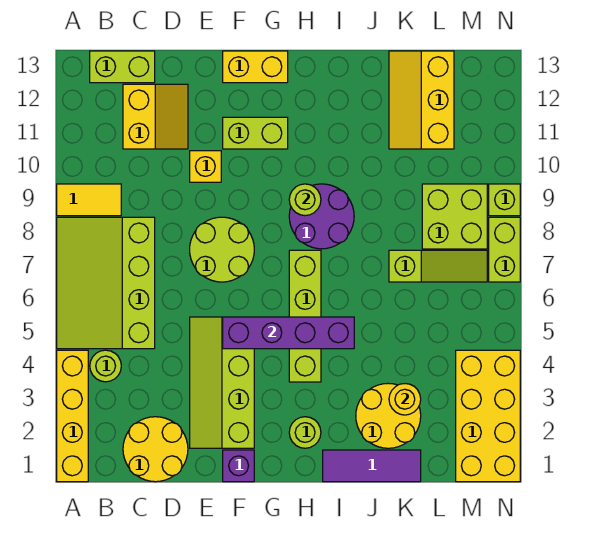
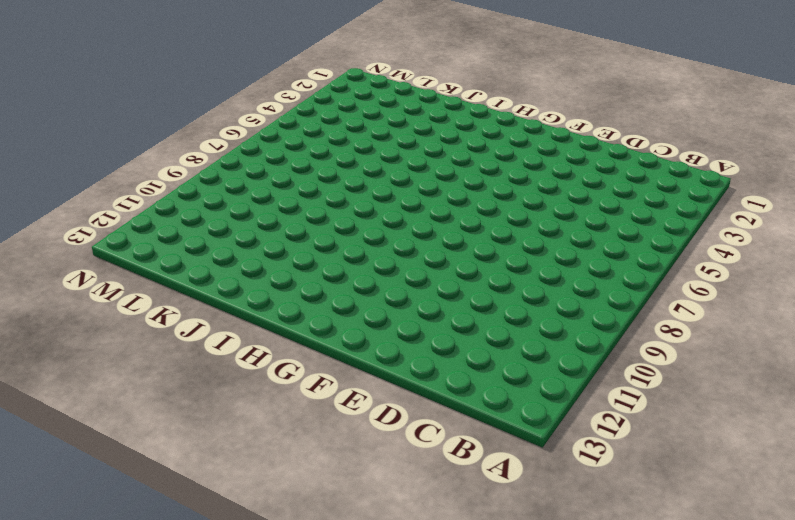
none -> yellow brick A1:A4 level 1
none -> lime slope A5:C8 level 1 top C
none -> yellow tile A9:B9 level 1

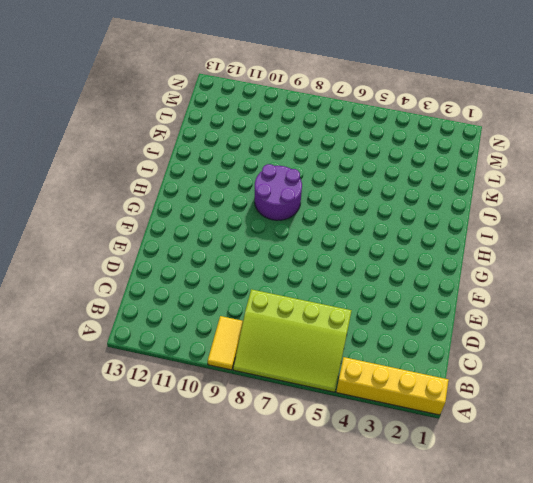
none -> lime round brick B4 level 1
none -> lime brick B13:C13 level 1
none -> yellow round brick C1:D2 level 1

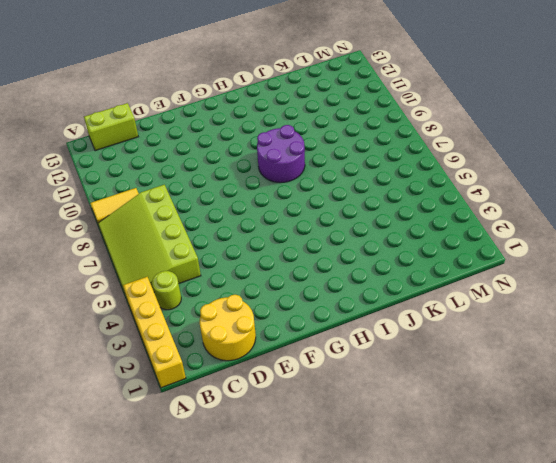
none -> yellow slope C11:D12 level 1 top C
none -> lime slope E2:F5 level 1 top F
none -> lime round brick E7:F8 level 1

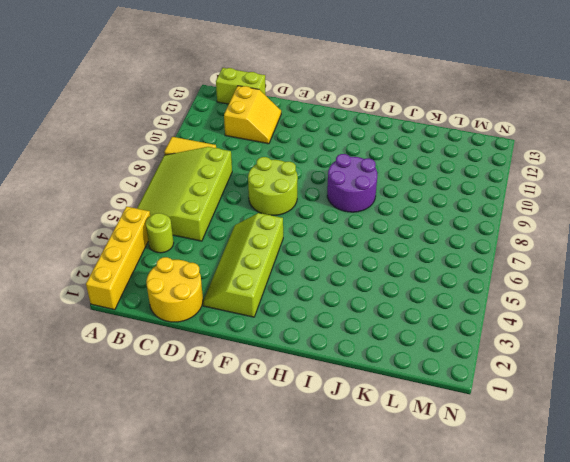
none -> yellow brick E10 level 1
none -> purple brick F1 level 1
none -> lime brick F11:G11 level 1

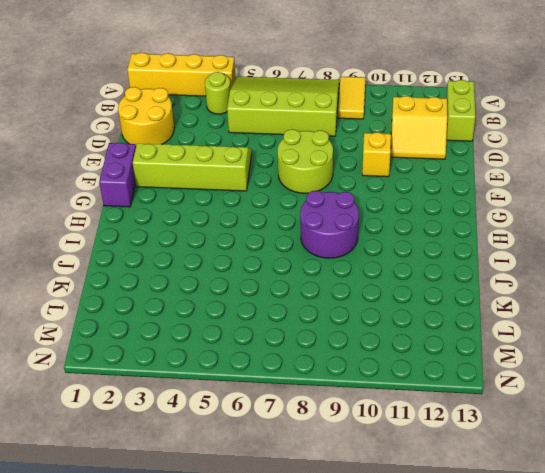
purple brick F1:G1 level 1 -> purple brick F1 level 1
none -> lime brick F11:G11 level 1
none -> yellow brick F13:G13 level 1
none -> lime round brick H2 level 1

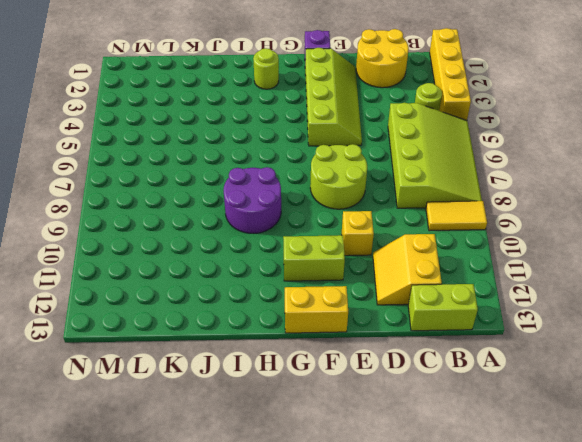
none -> lime brick H4:H7 level 1
none -> purple tile I1:K1 level 1
none -> yellow round brick J2:K3 level 1

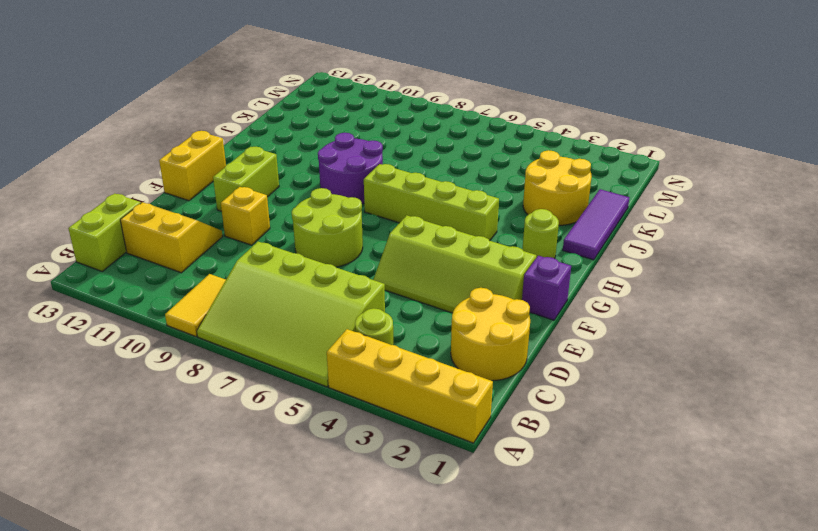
none -> lime slope K7:M7 level 1 top K
none -> yellow slope K11:L13 level 1 top L
none -> lime brick L8:M9 level 1

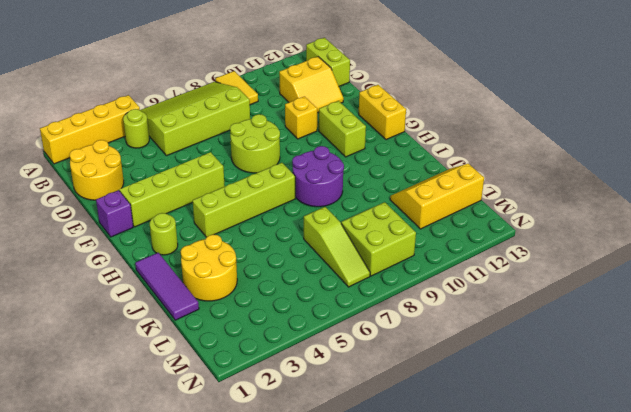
none -> yellow brick M1:N4 level 1
none -> lime brick N7:N8 level 1
none -> lime brick N9 level 1

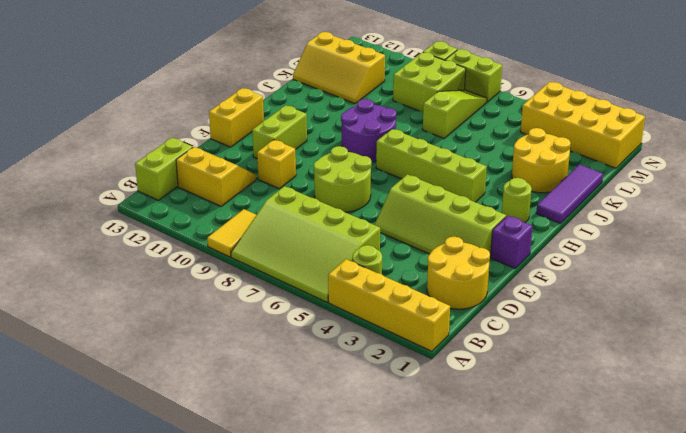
none -> purple brick F5:I5 level 2
none -> lime round brick H9 level 2
none -> yellow round brick K3 level 2

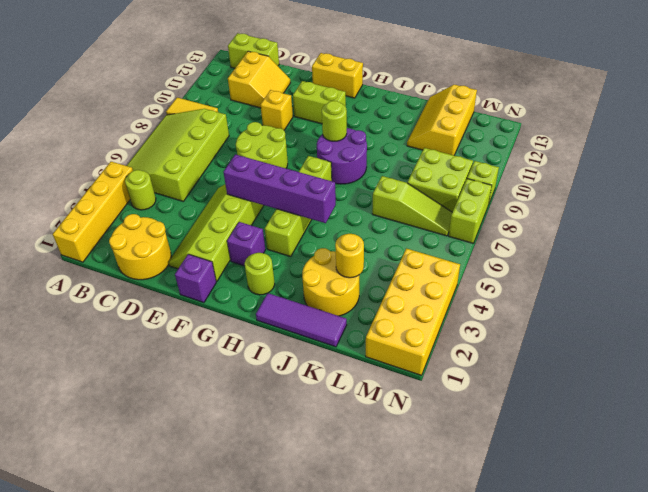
purple brick G3 level 1 -> none

